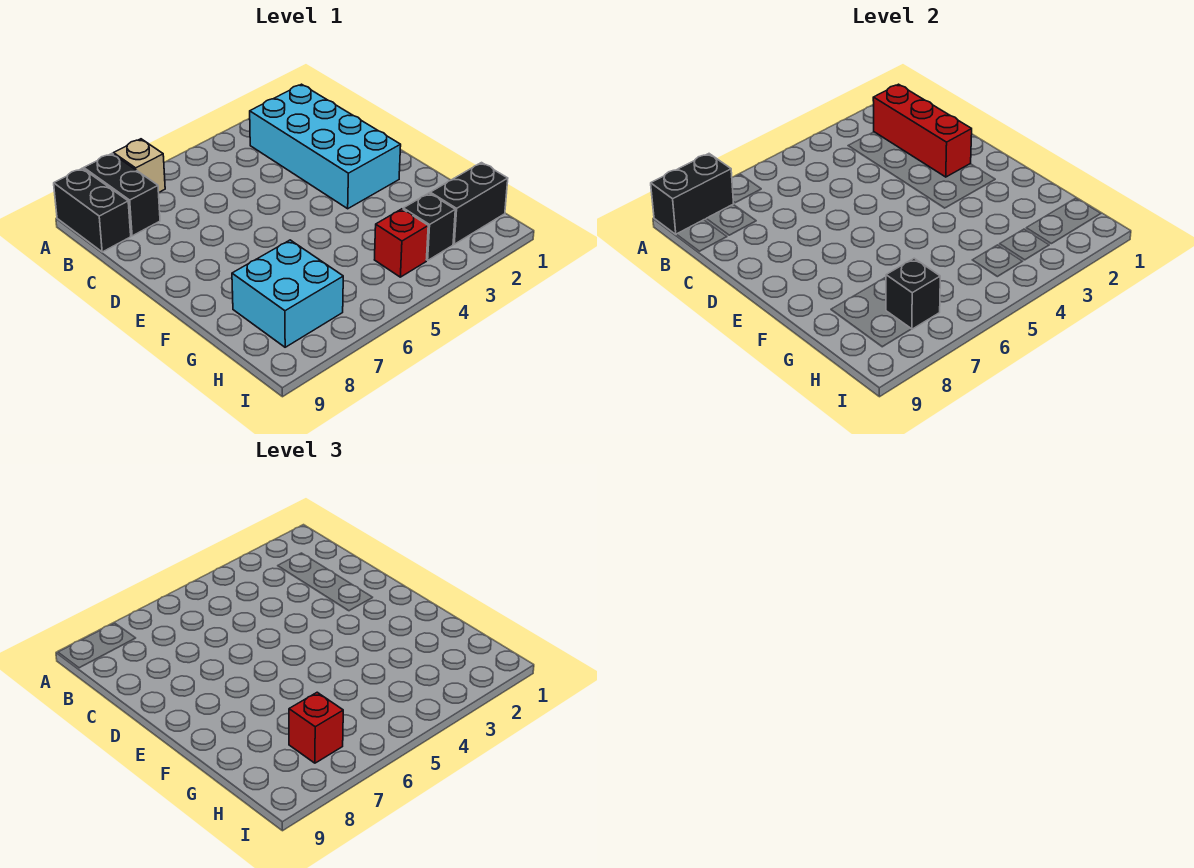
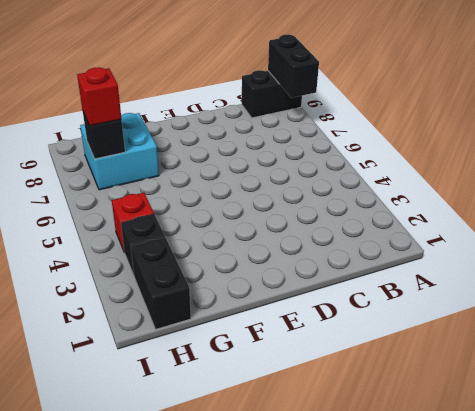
none -> tan brick A7 level 1
none -> black brick A8:B8 level 1
none -> cyan brick B2:E3 level 1

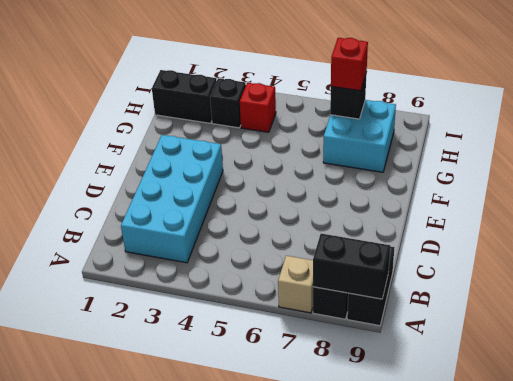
none -> red brick B2:D2 level 2

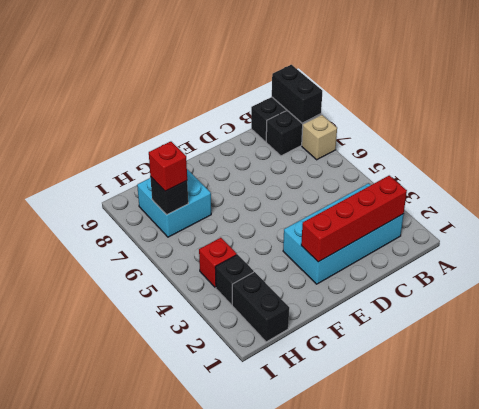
red brick B2:E2 level 2 -> red brick B2:D2 level 2

